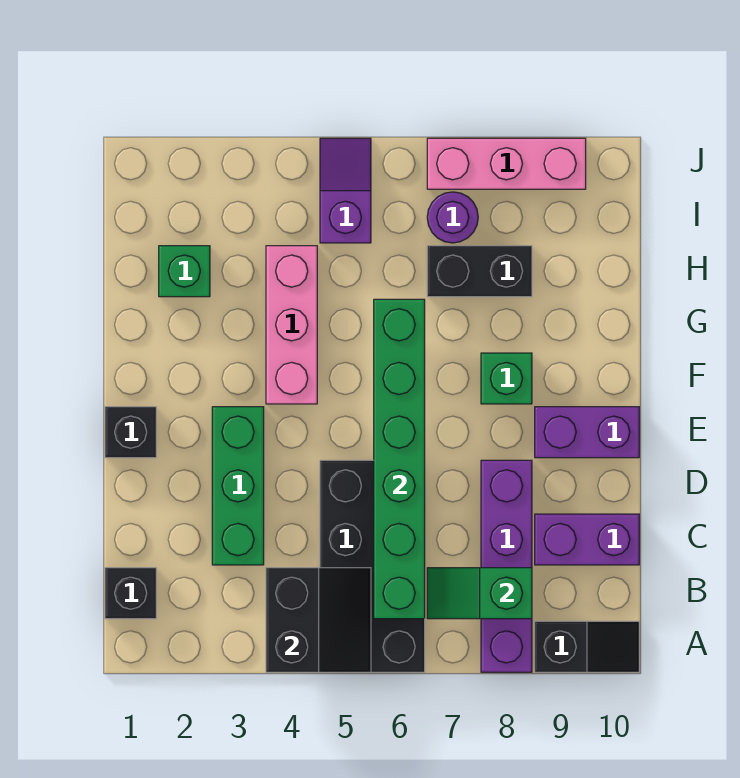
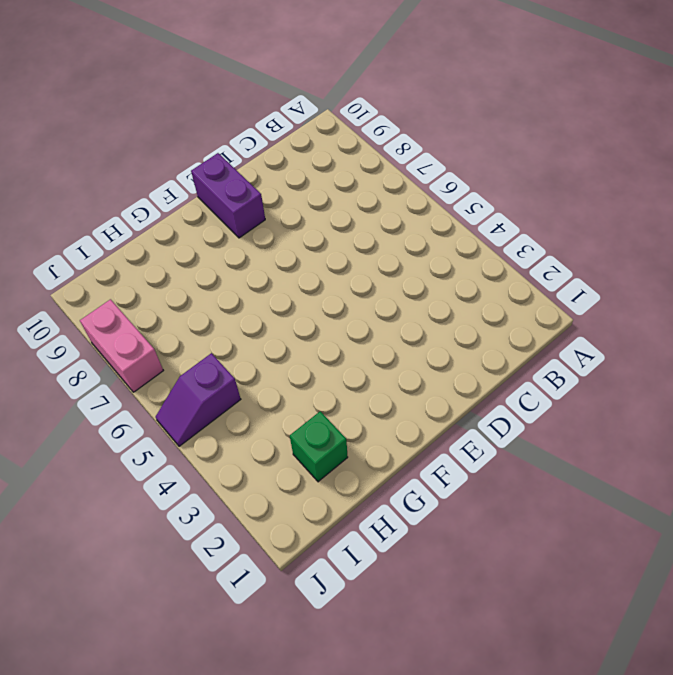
pink brick J7:J8 level 1 -> pink brick J7:J9 level 1
none -> black brick A5:D6 level 1
none -> purple brick A8:D8 level 1
none -> black slope A9:A10 level 1 top 9

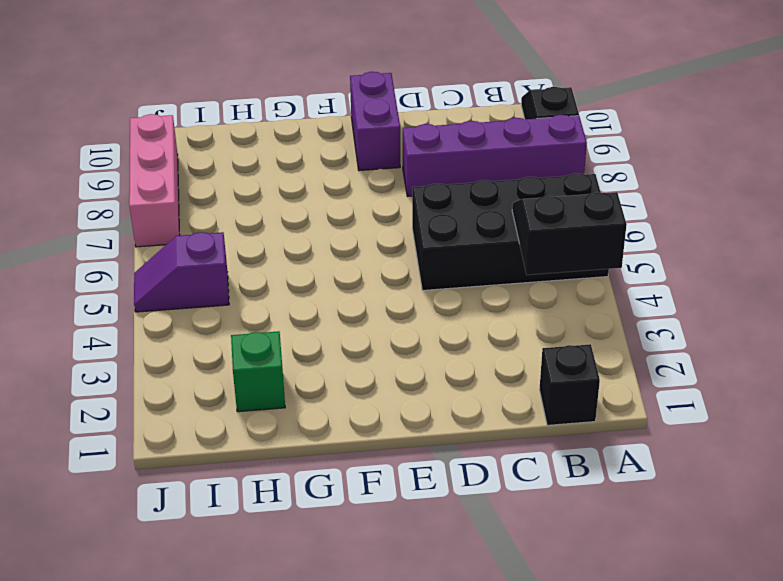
none -> green brick C3:E3 level 1
none -> purple brick C9:C10 level 1
none -> black brick E1 level 1

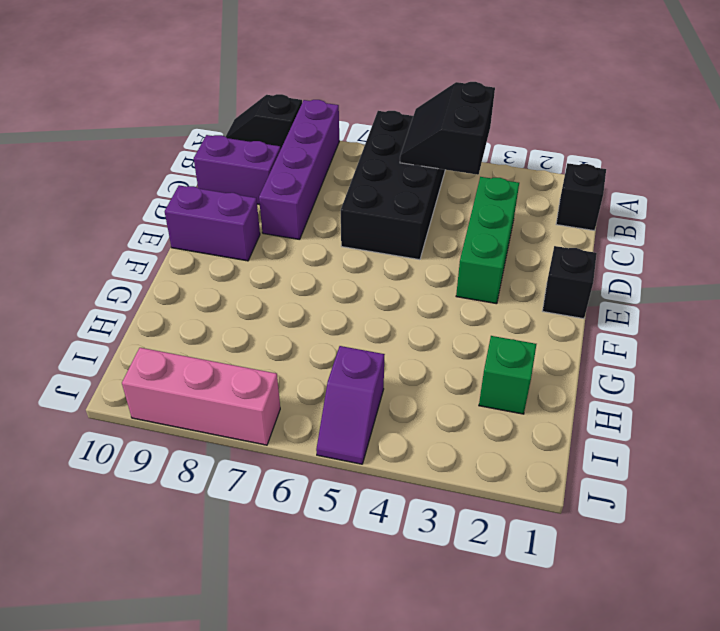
none -> pink brick F4:H4 level 1
none -> green brick F8 level 1
none -> black brick H7:H8 level 1

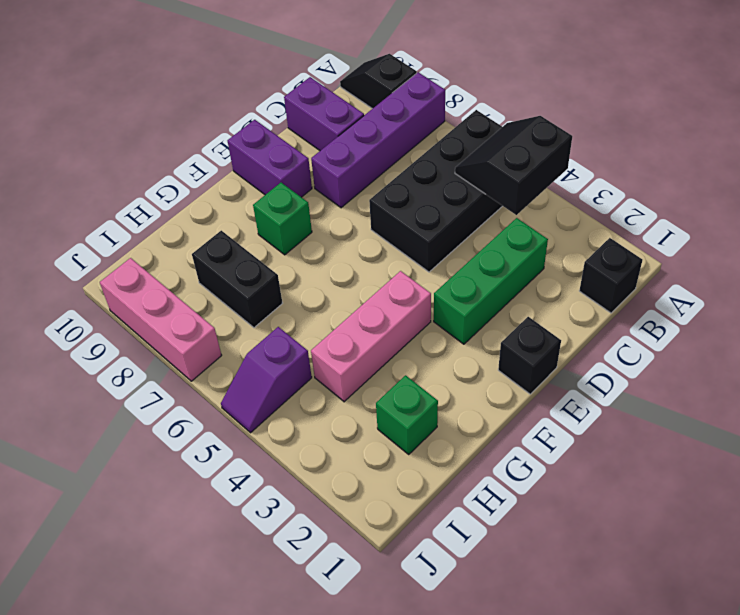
none -> purple round brick I7 level 1
none -> green brick B6:G6 level 2
none -> green slope B7:B8 level 2 top 8

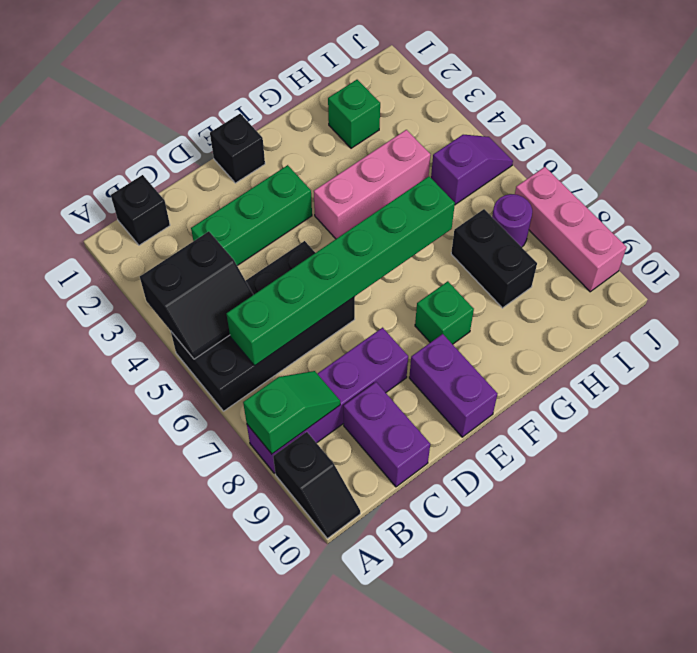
green slope A8:B8 level 2 top A -> green slope B7:B8 level 2 top 8

